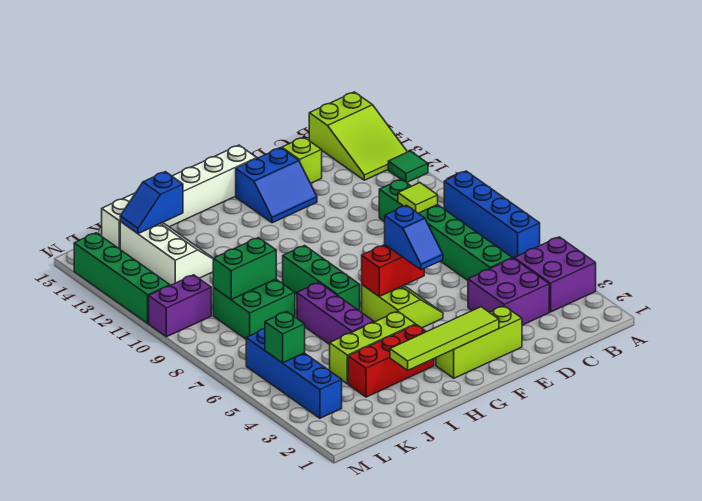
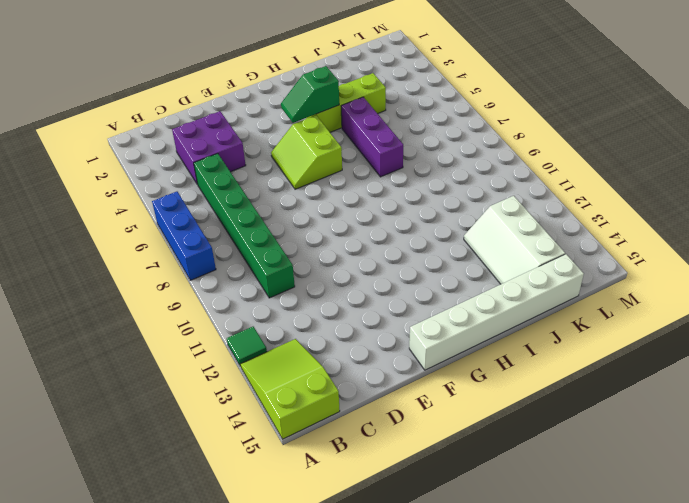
blue brick A6:A8 level 1 -> blue brick A6:A9 level 1
green slope G4:H4 level 2 top H -> none
none -> purple brick A3:B4 level 1
none -> lime brick D14 level 1
none -> lime brick E2:G2 level 1

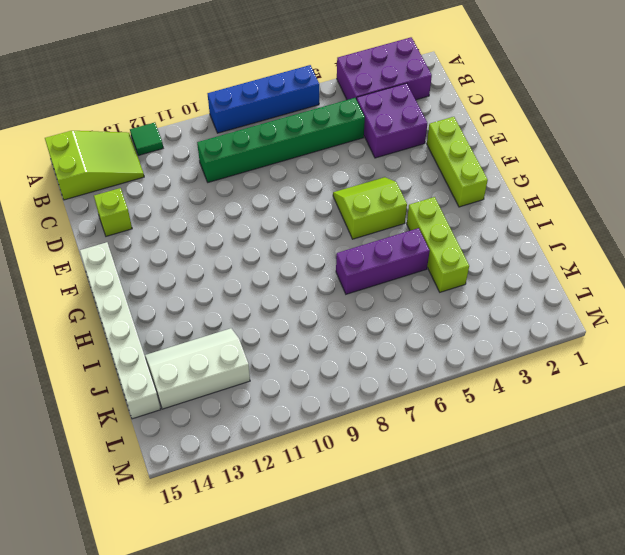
purple brick A2:B4 level 1 -> purple brick A3:B4 level 1
none -> blue slope E13:F14 level 1 top 14
none -> red brick H3:J3 level 1
none -> green brick H7:H9 level 1

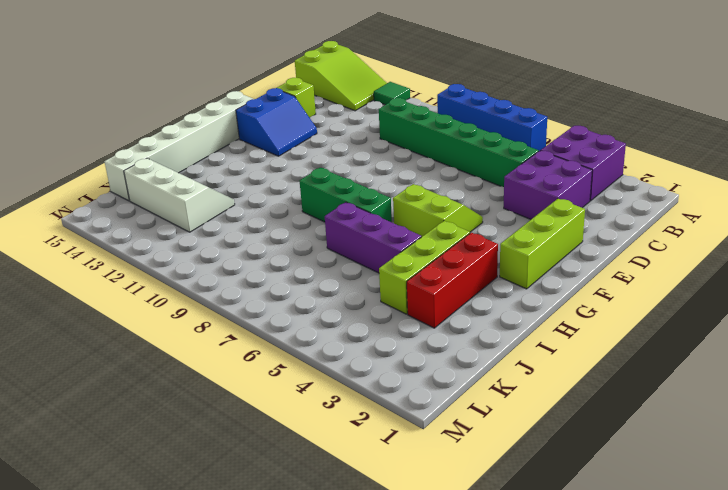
none -> green brick J8:K9 level 1
none -> blue brick L3:L6 level 1
none -> purple brick L10:M10 level 1

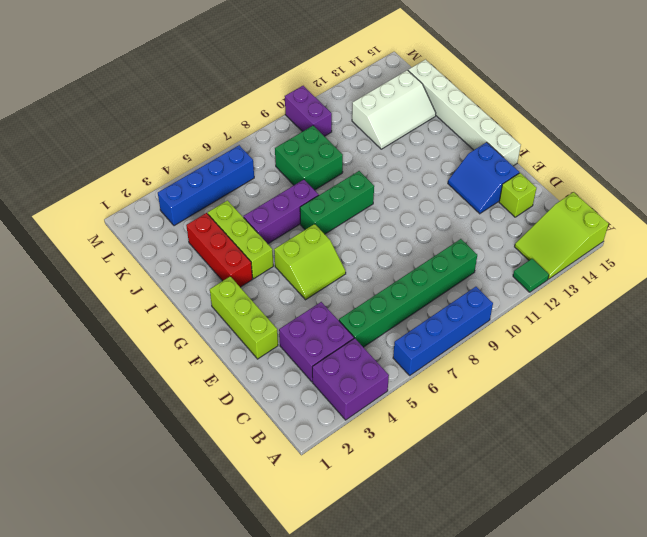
none -> green brick M11:M14 level 1
none -> lime tile C9 level 2
none -> lime tile F2:I2 level 2

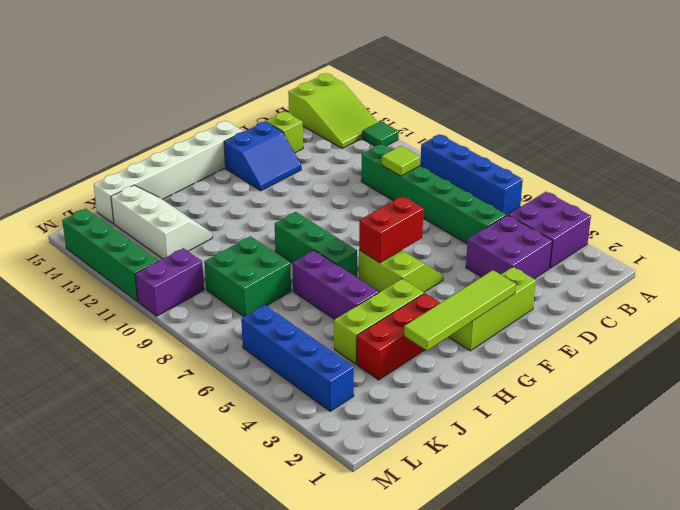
none -> green brick J9:K9 level 2
none -> blue slope J14:K14 level 2 top J
none -> green brick L5 level 2

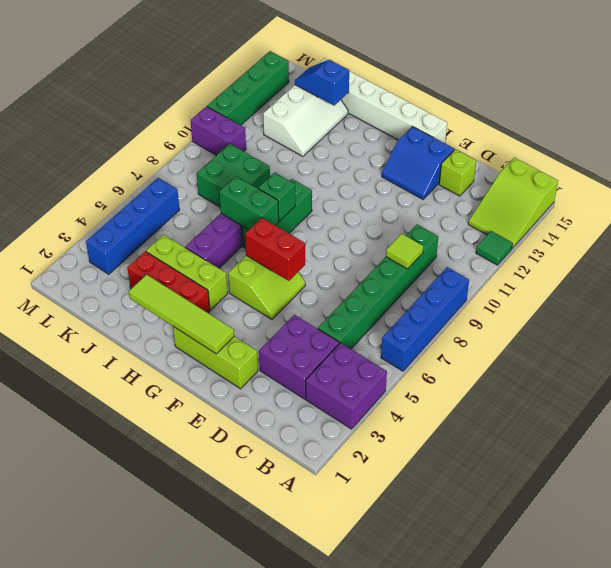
green brick H7:I7 level 2 -> green brick J9:K9 level 2
green brick H8 level 2 -> green brick L5 level 2
none -> blue slope F5:F6 level 3 top 6

